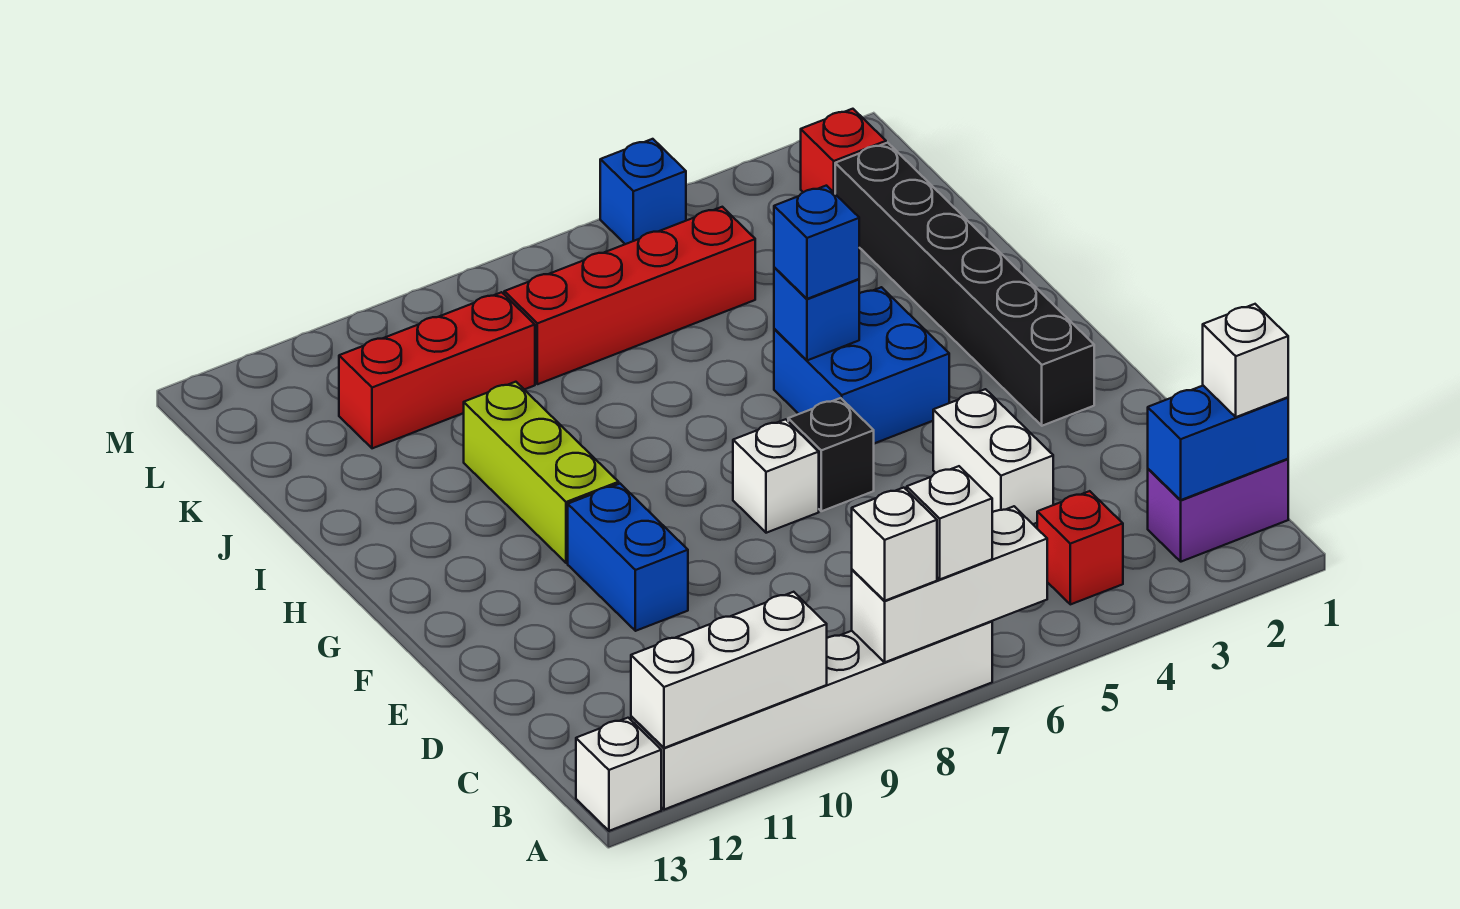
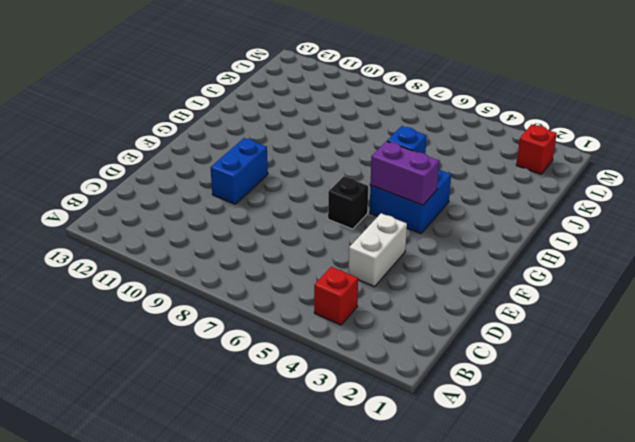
purple brick G4:G5 level 2 -> purple brick B1:B2 level 1
none -> white brick A7:A12 level 1
none -> white brick A13 level 1
none -> black brick F2:K2 level 1

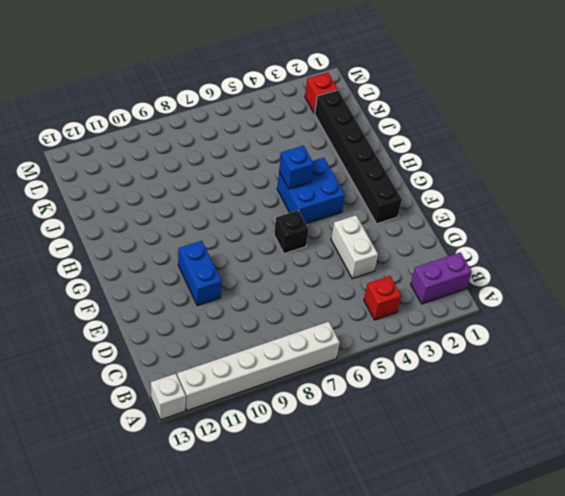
none -> white brick F7 level 1
none -> lime brick G10:I10 level 1
none -> red brick K5:K8 level 1

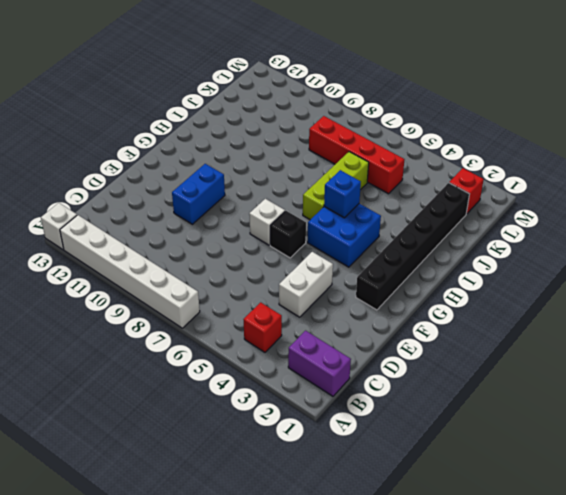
lime brick H6:J6 level 1 -> lime brick G10:I10 level 1
none -> red brick K9:K11 level 1
none -> blue brick M5 level 1
none -> white brick A6:A8 level 2

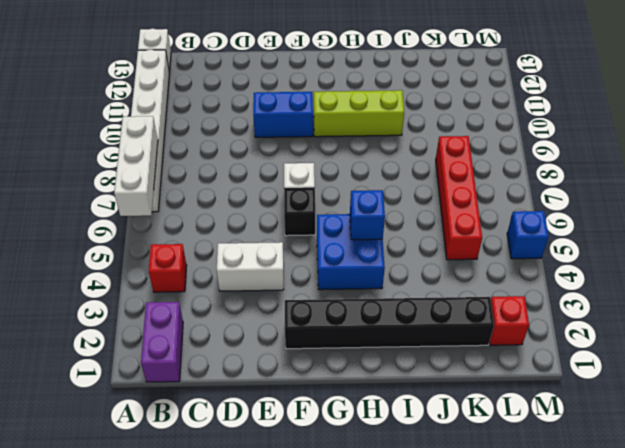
none -> red brick K9:K11 level 1
none -> white brick A10:A12 level 2
none -> blue brick B1:B2 level 2

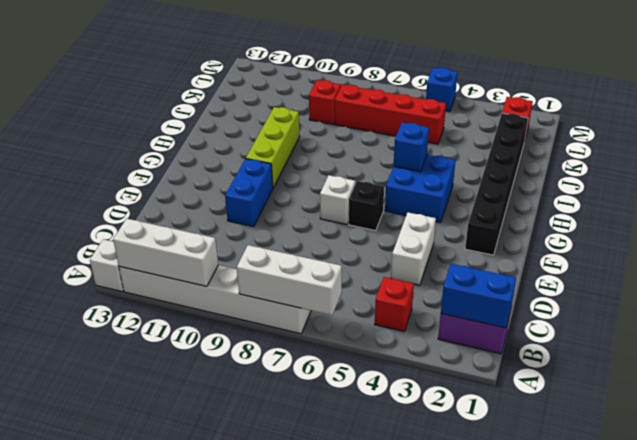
red brick K9 level 1 -> red brick K9:K11 level 1
none -> white brick A7 level 3
none -> white brick A8 level 3
none -> white brick B1 level 3

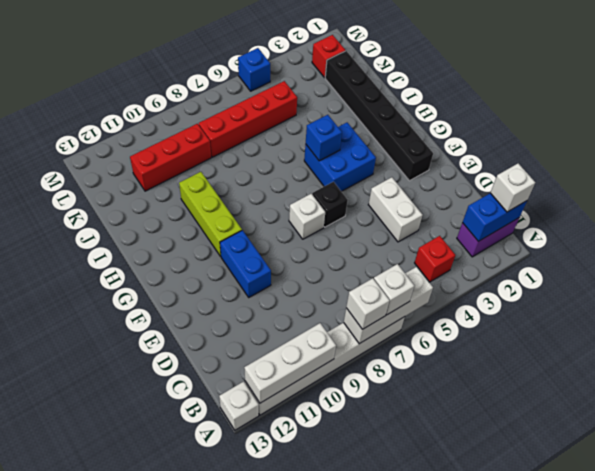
none -> blue brick H5 level 3

